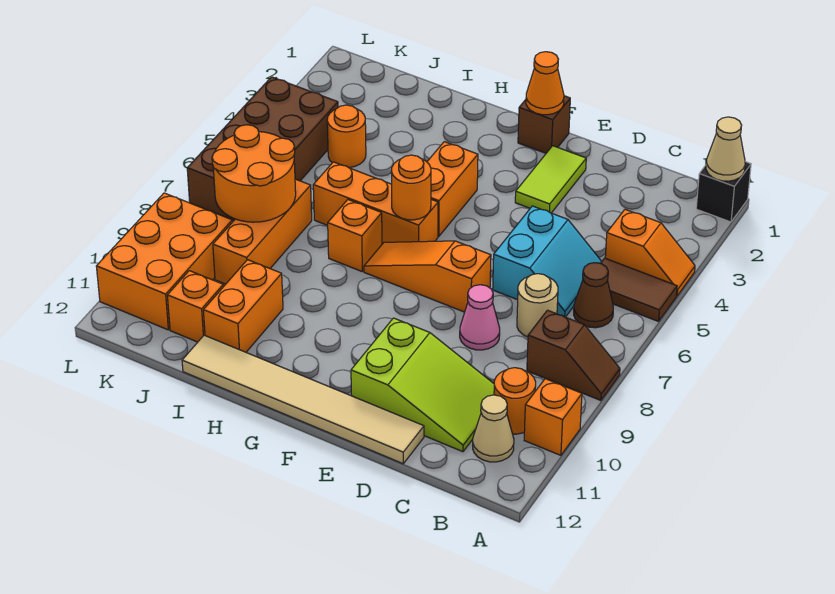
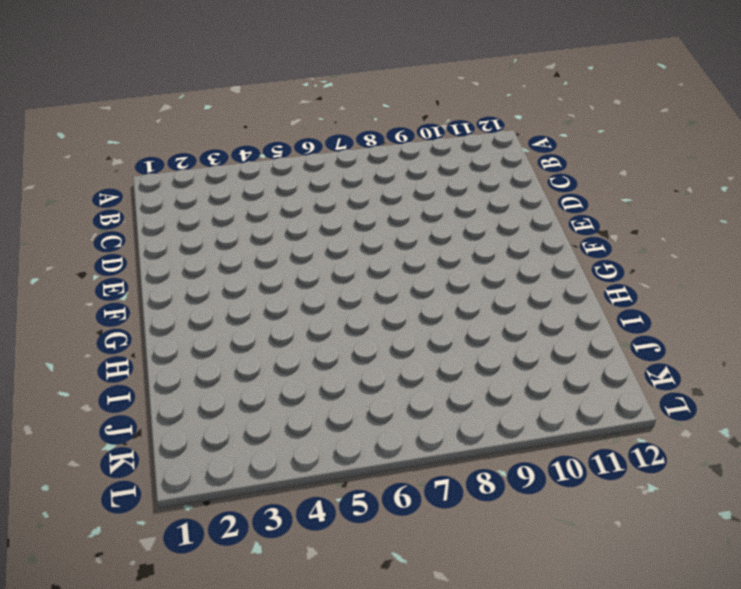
none -> black brick A1 level 1
none -> orange slope A4:B4 level 1 top B
none -> brown tile A5:B5 level 1

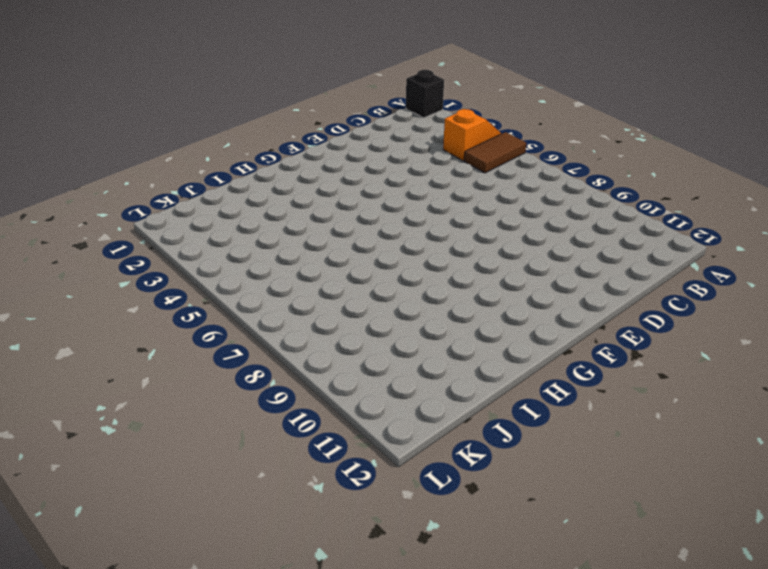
none -> brown slope A8:B8 level 1 top B
none -> orange brick A10 level 1
none -> brown cone B6 level 1

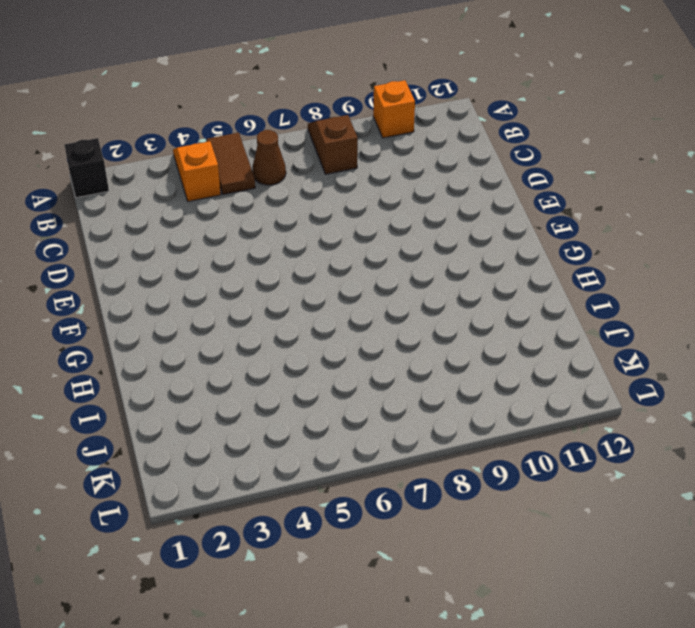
none -> orange round brick B10 level 1
none -> tan cone B11 level 1
none -> cyan slope C5:D6 level 1 top D

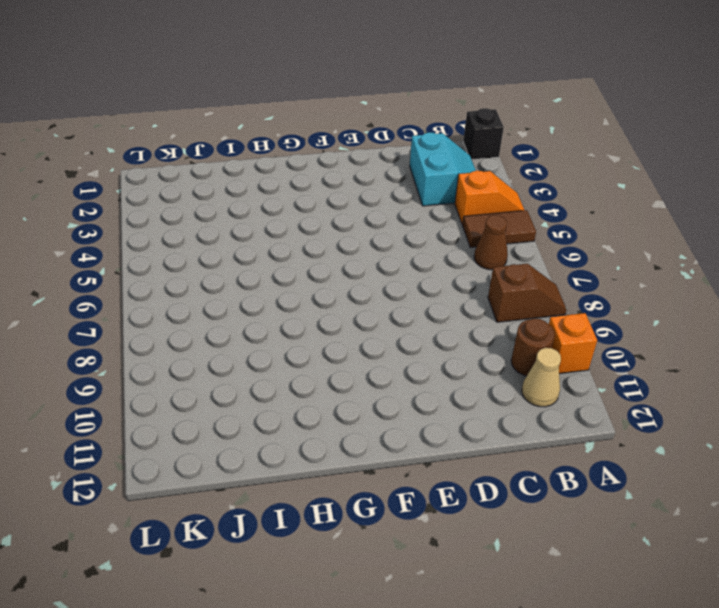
cyan slope B2:C3 level 1 top C -> cyan slope C5:D6 level 1 top D
brown round brick B10 level 1 -> orange round brick B10 level 1
none -> tan round brick C7 level 1
none -> lime slope C10:E11 level 1 top E
none -> pink cone D8 level 1

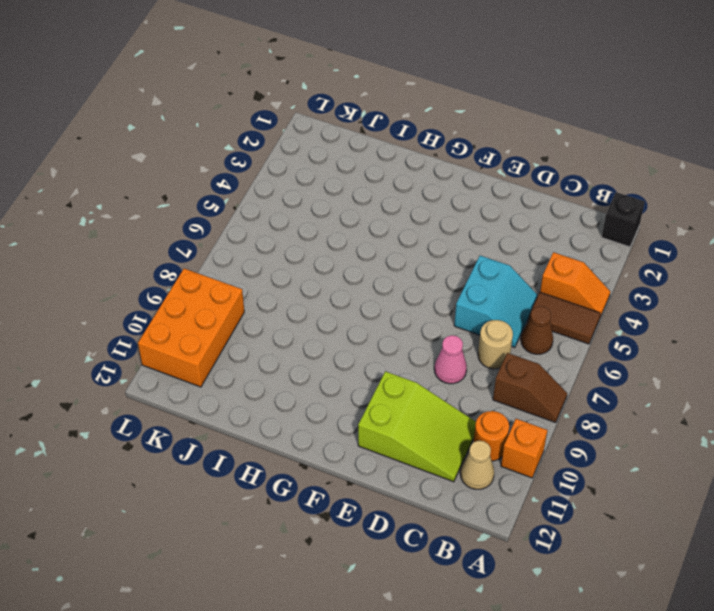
none -> tan tile D12:I12 level 1
none -> lime tile E2:E3 level 1
none -> orange slope E7:G7 level 1 top E

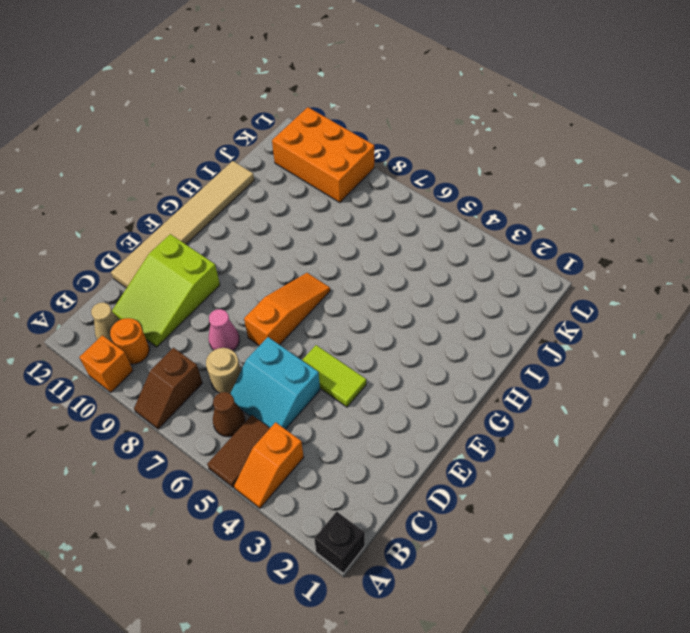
lime tile E4:E5 level 1 -> lime tile E2:E3 level 1
none -> brown brick F1 level 1
none -> orange brick G4:G5 level 1
none -> orange brick G6:I6 level 1

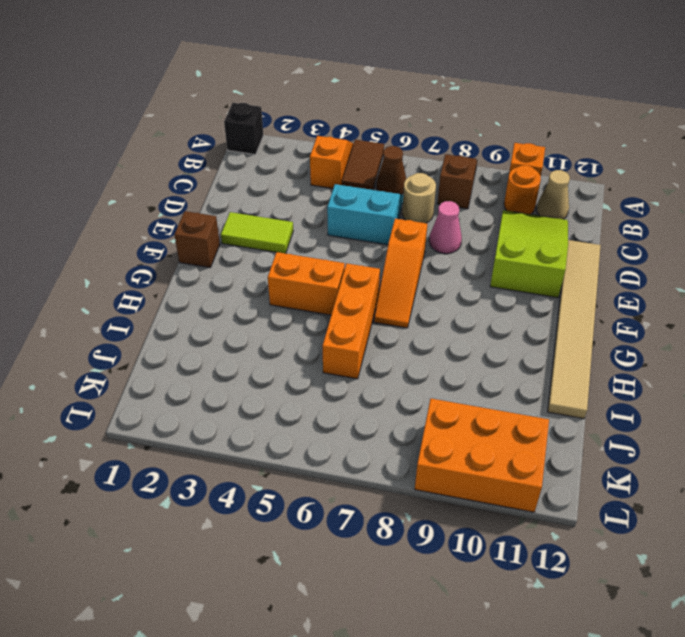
none -> orange brick H7 level 1
none -> orange brick I10:I11 level 1
none -> orange round brick J4 level 1

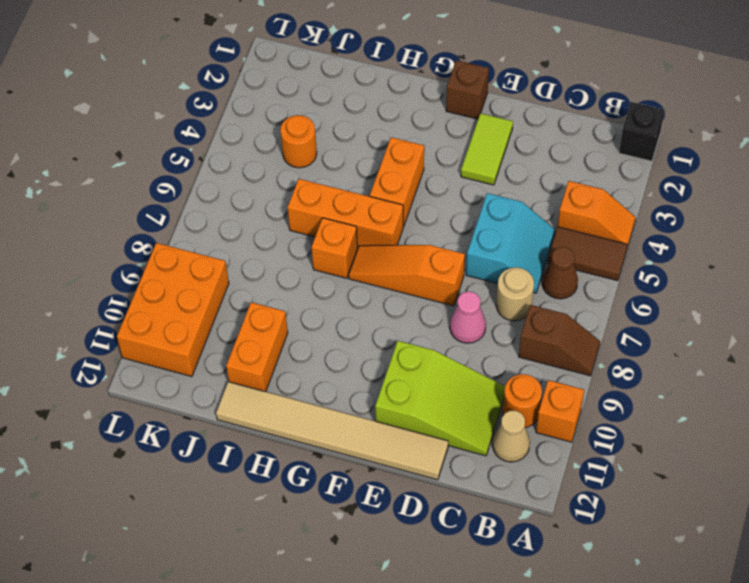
none -> orange brick J7:J9 level 1
none -> orange brick J11 level 1
none -> brown brick K4:L7 level 1

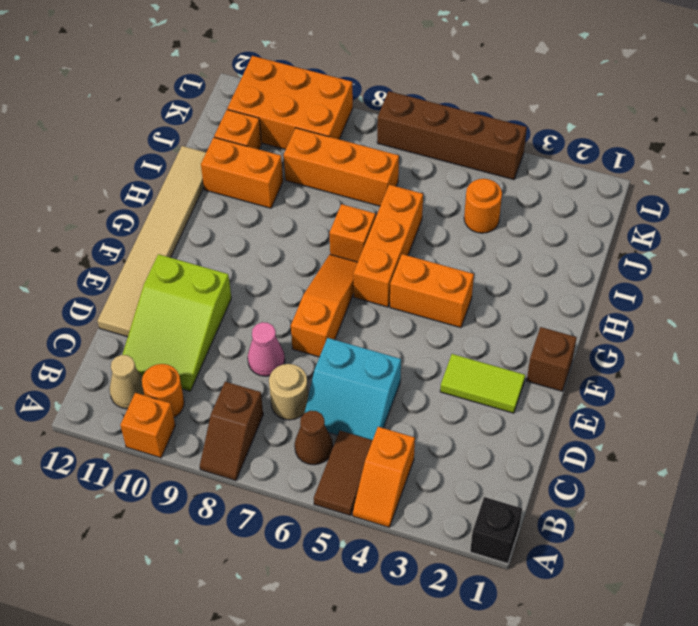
brown brick L4:L7 level 1 -> brown brick K4:L7 level 1
none -> tan cone A1 level 2
none -> orange cone F1 level 2
none -> orange round brick G6 level 2

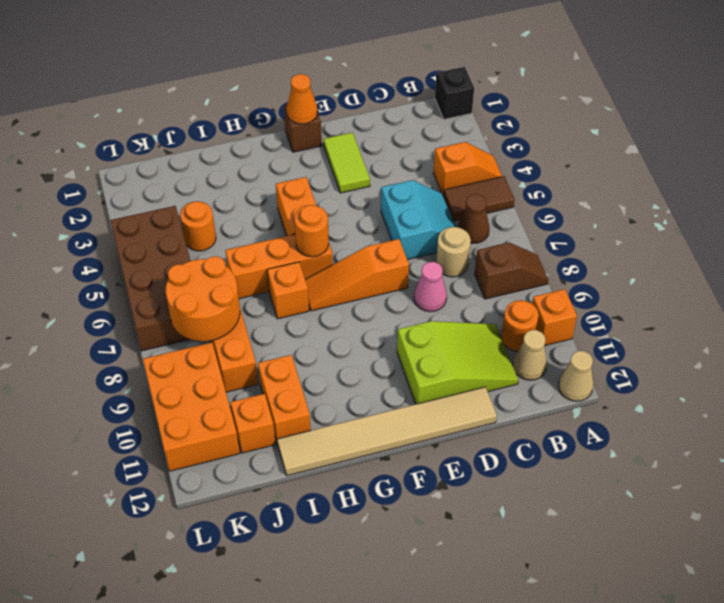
tan cone A12 level 1 -> tan cone A1 level 2

